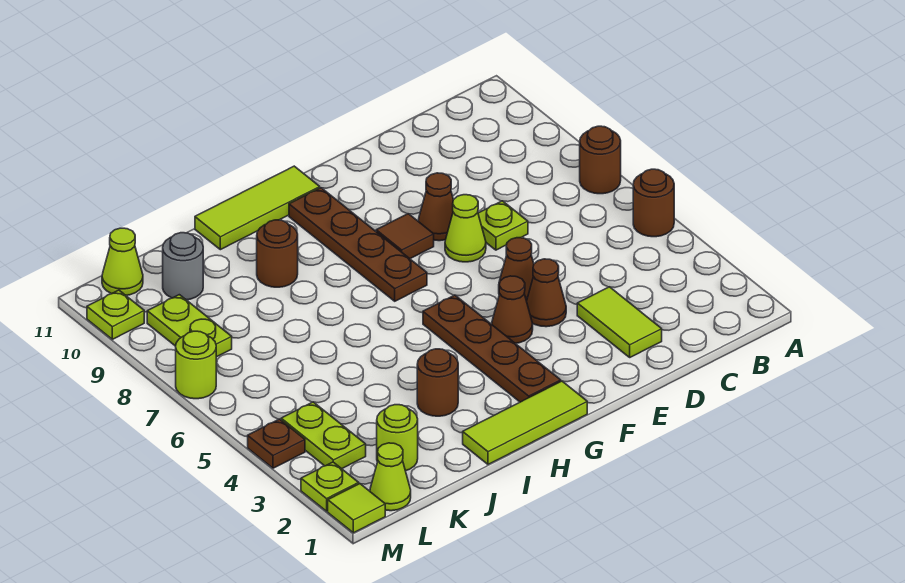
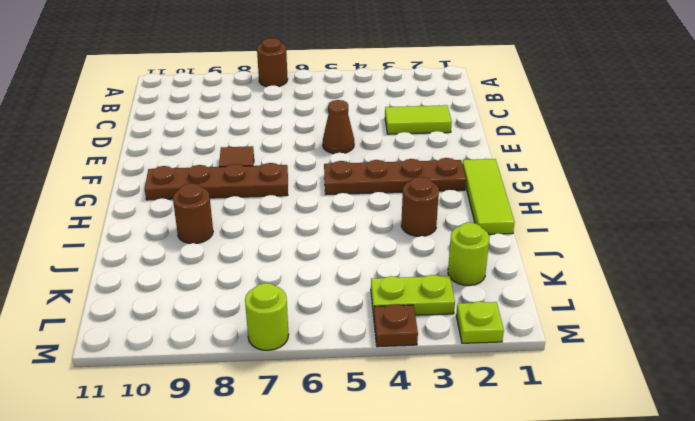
none -> brown round brick A5 level 1
none -> lime plate D7 level 1
none -> brown cone E4 level 1

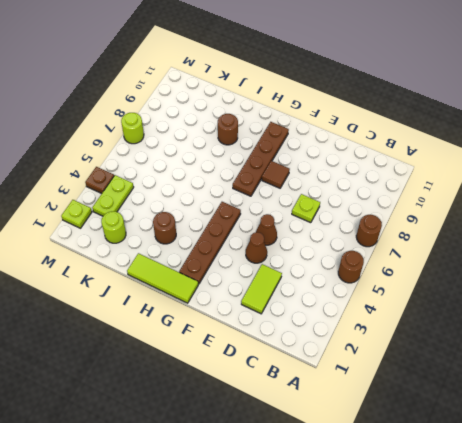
none -> lime cone E7 level 1
none -> brown cone E8 level 1
none -> brown cone F4 level 1

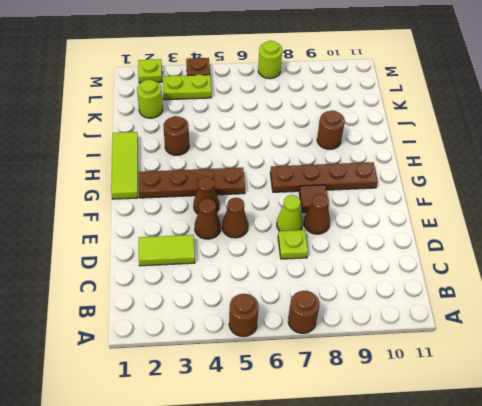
none -> lime tile G11:I11 level 1
none -> grey round brick K10 level 1
none -> lime cone L1 level 1

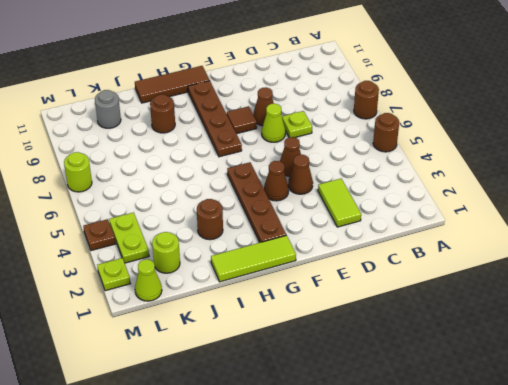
brown tile G11:I11 level 1 -> lime tile G11:I11 level 1
none -> lime plate L8:L9 level 1
none -> lime cone L11 level 1
none -> lime tile M1 level 1

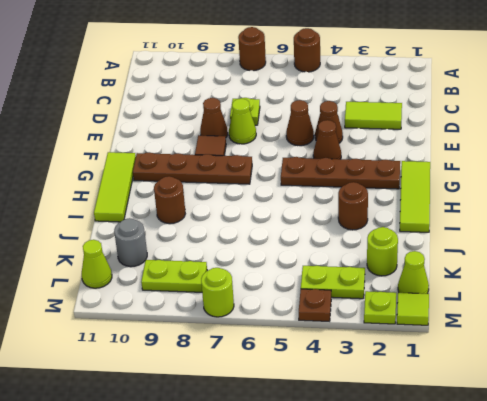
none -> lime plate M10 level 1

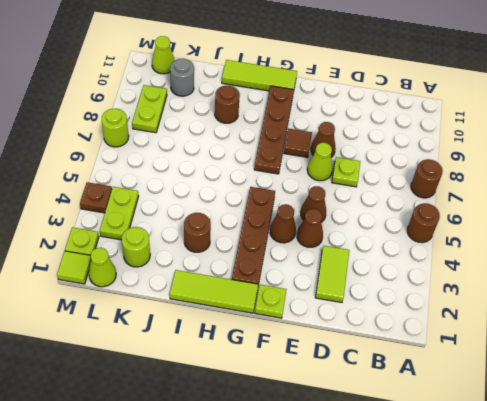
lime plate F1 level 1 -> lime plate M10 level 1

